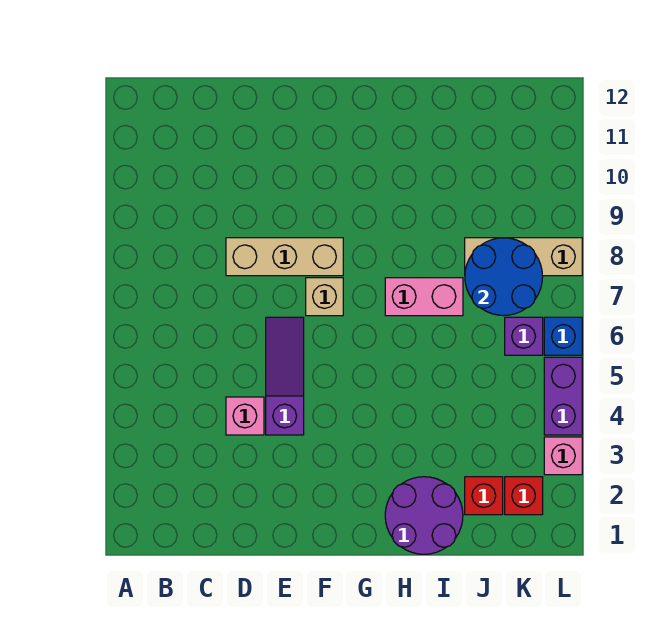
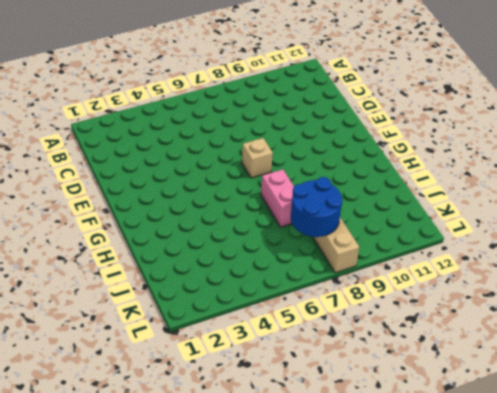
none -> pink brick D4 level 1
none -> tan brick D8:F8 level 1
none -> purple slope E4:E6 level 1 top 4

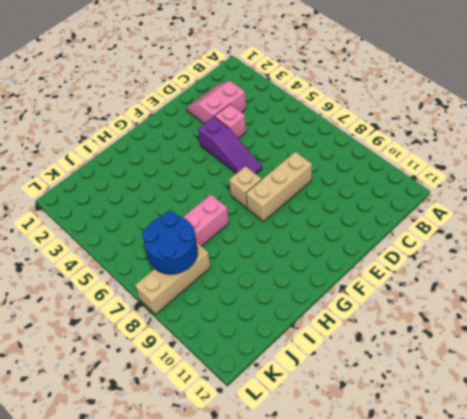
pink slope C2:D3 level 1 top 3 -> none
none -> purple round brick H1:I2 level 1
none -> red brick J2 level 1
none -> red brick K2 level 1

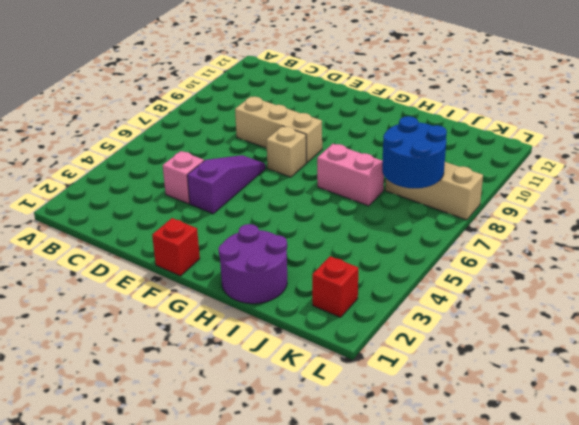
red brick F1 level 1 -> red brick J2 level 1
none -> purple brick K6 level 1
none -> pink brick L3 level 1
none -> purple brick L4:L5 level 1

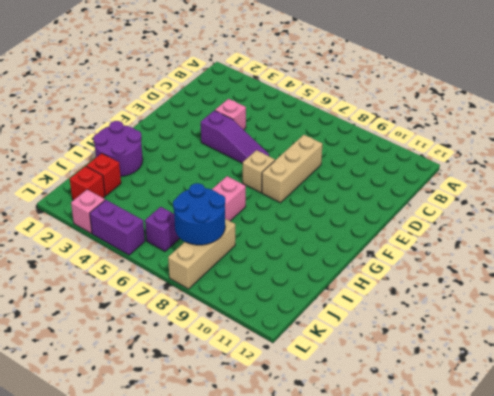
none -> blue brick L6 level 1

